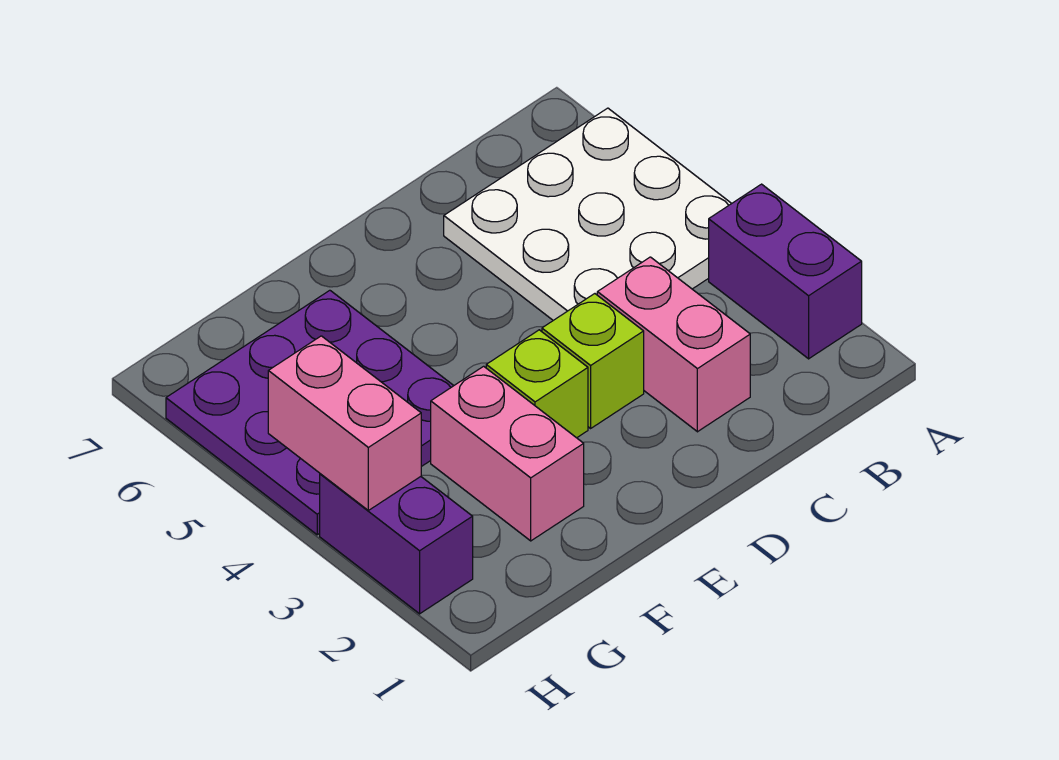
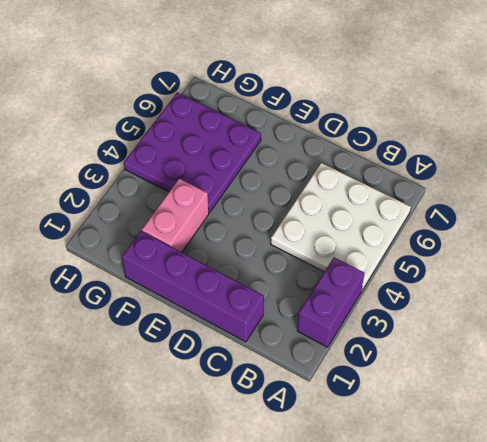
purple brick C1:F1 level 1 -> none
none -> pink brick C2:C3 level 1
none -> lime brick D3 level 1

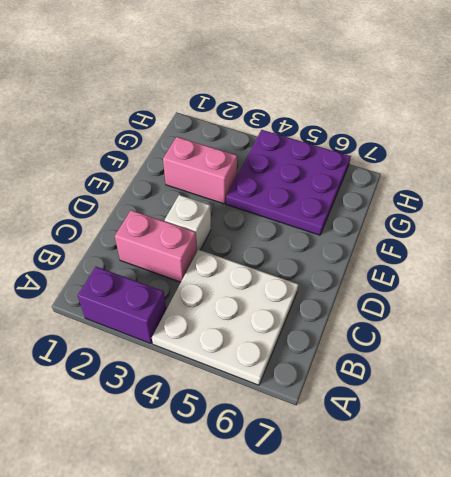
white brick D3 level 1 -> lime brick D3 level 1
none -> lime brick E3 level 1
none -> purple brick H2:H3 level 1

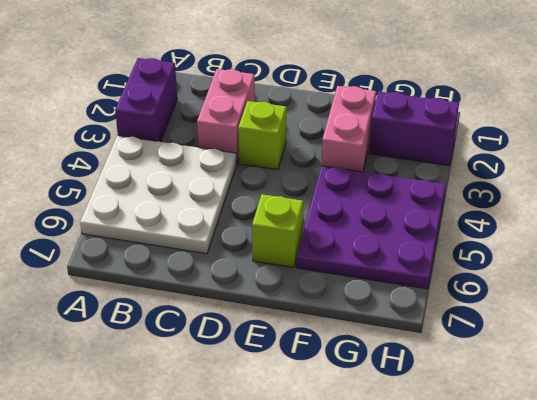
lime brick E6 level 1 -> lime brick E3 level 1
purple brick G2:H2 level 1 -> purple brick H2:H3 level 1
none -> pink brick H3:H4 level 2

